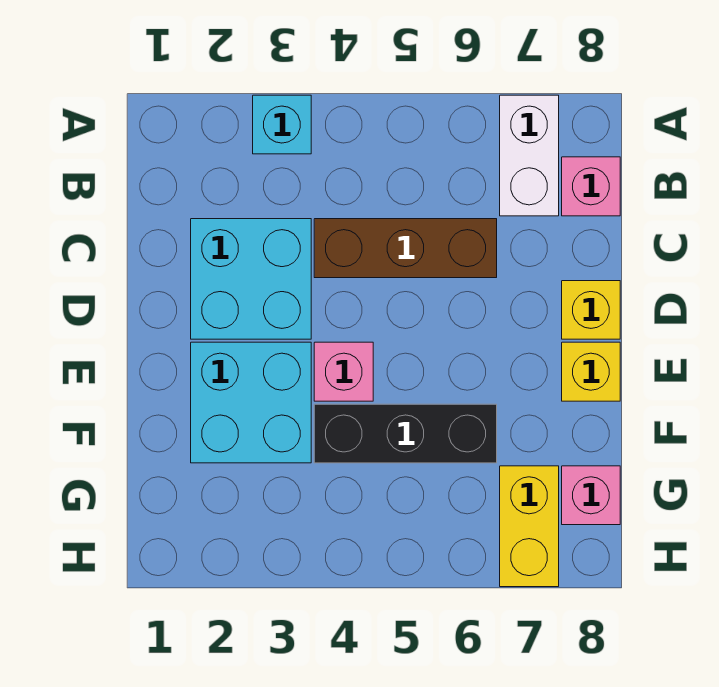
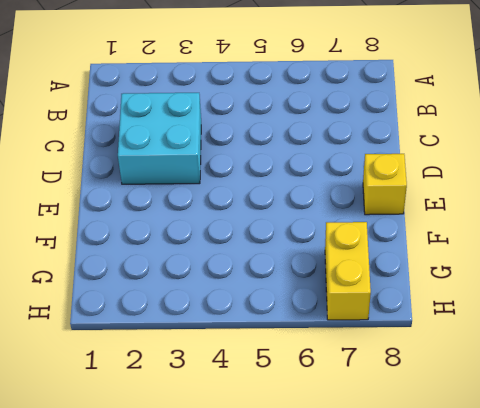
none -> cyan brick A3 level 1
none -> white brick A7:B7 level 1
none -> pink brick B8 level 1

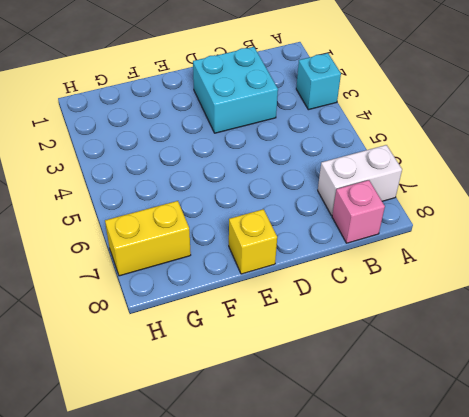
none -> brown brick C4:C6 level 1
none -> yellow brick D8 level 1
none -> cyan brick E2:F3 level 1

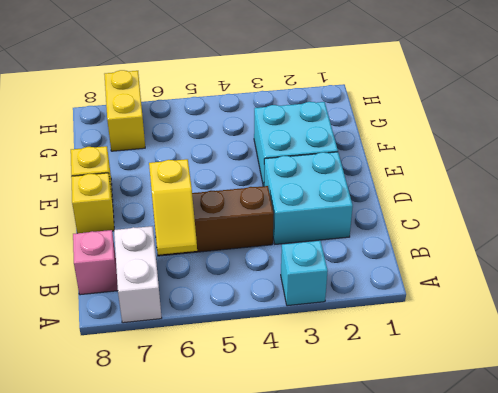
yellow slope B6:C6 level 2 top C -> none
none -> pink brick E4 level 1
none -> black brick F4:F6 level 1
none -> pink brick G8 level 1

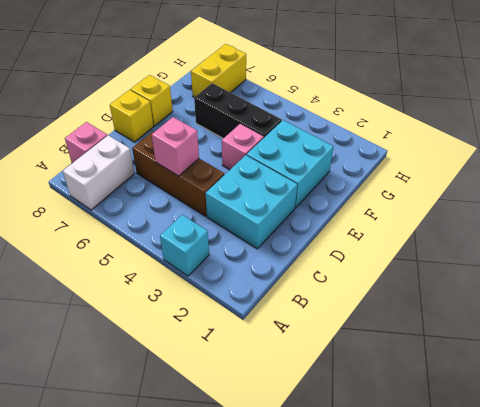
pink brick C5 level 2 -> pink brick G8 level 1

